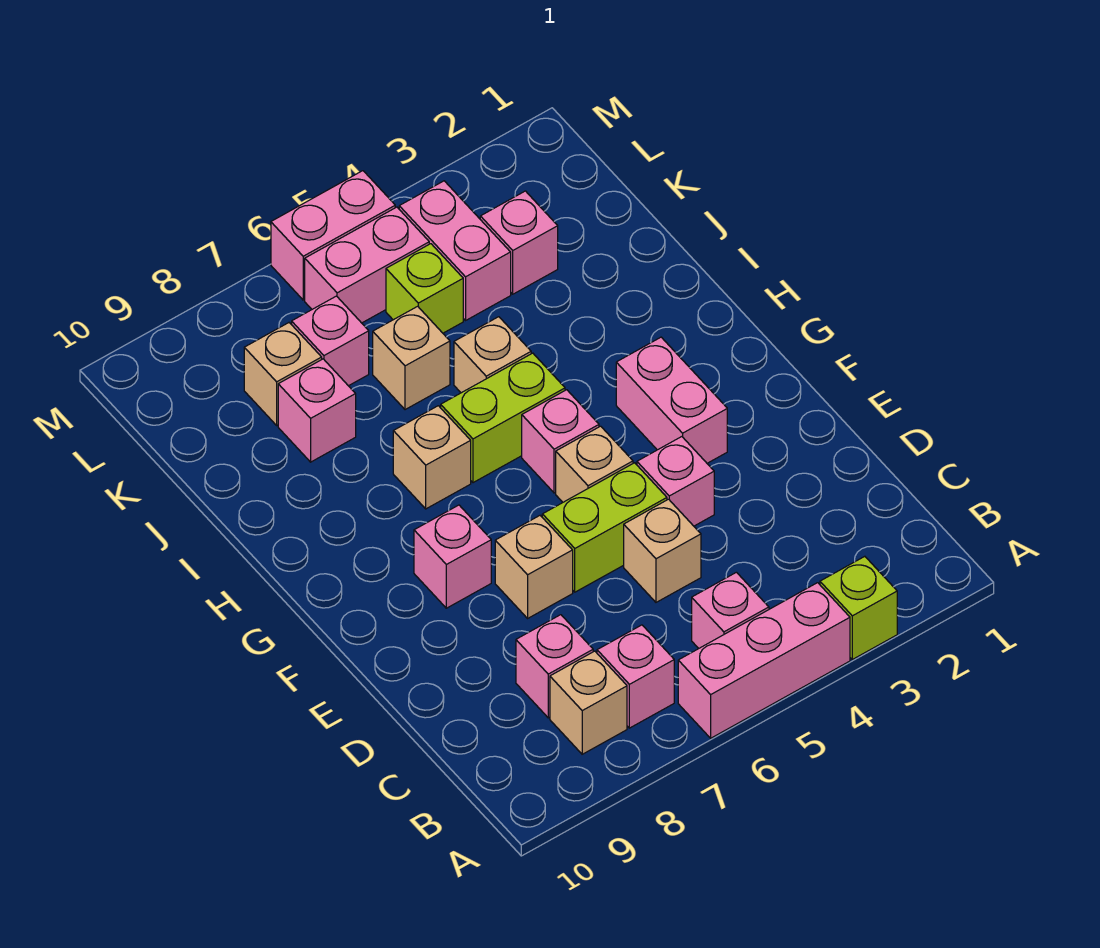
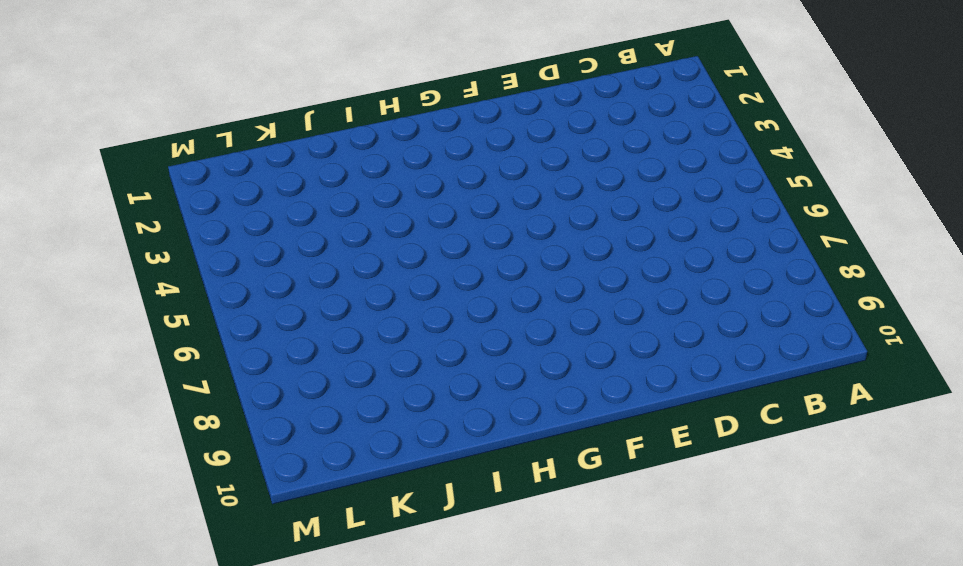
none -> lime brick A3 level 1
none -> pink brick A4:A6 level 1
none -> pink brick B5 level 1

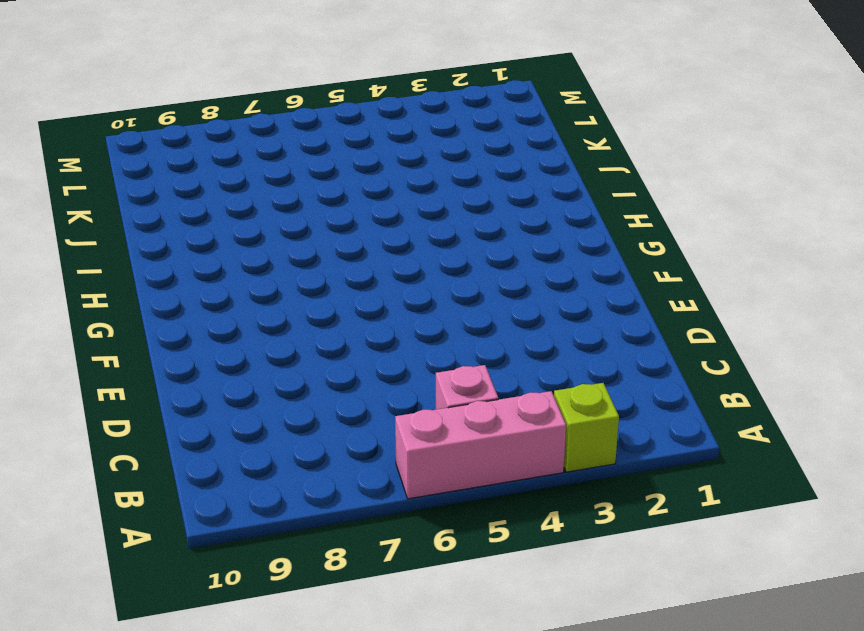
none -> pink brick B7 level 1
none -> tan brick B8 level 1
none -> pink brick C8 level 1

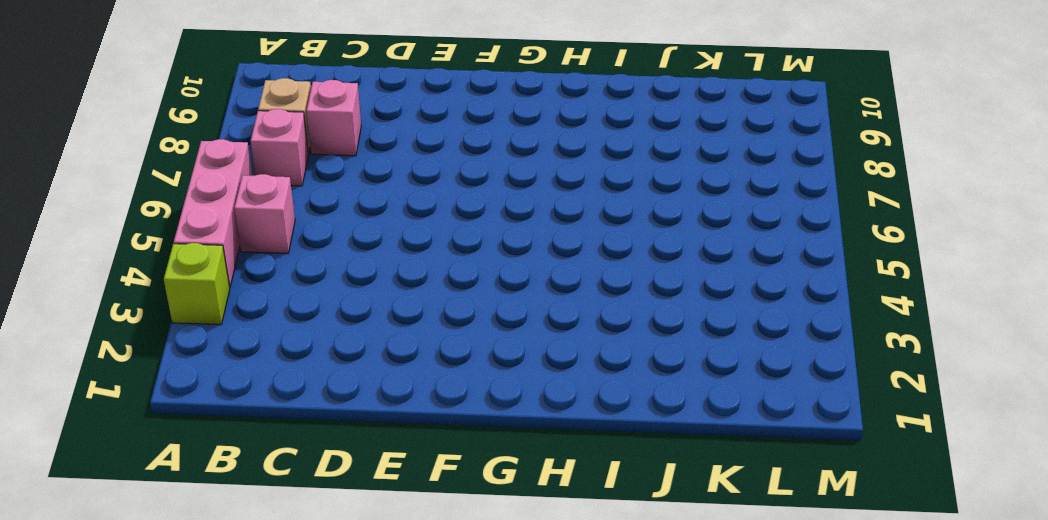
none -> tan brick D5 level 1
none -> pink brick E4 level 1
none -> lime brick E5:E6 level 1

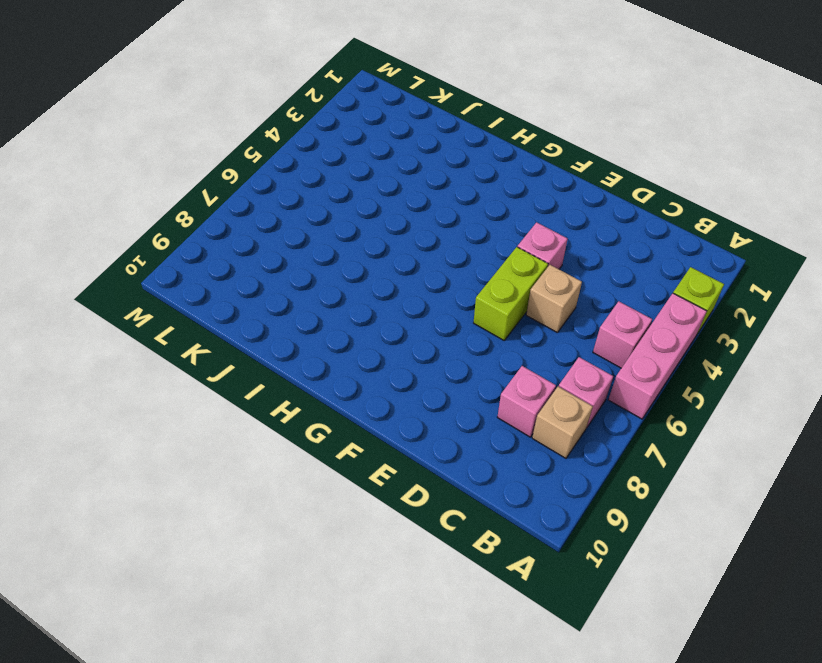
none -> tan brick E7 level 1
none -> pink brick F3:G3 level 1
none -> tan brick F5 level 1

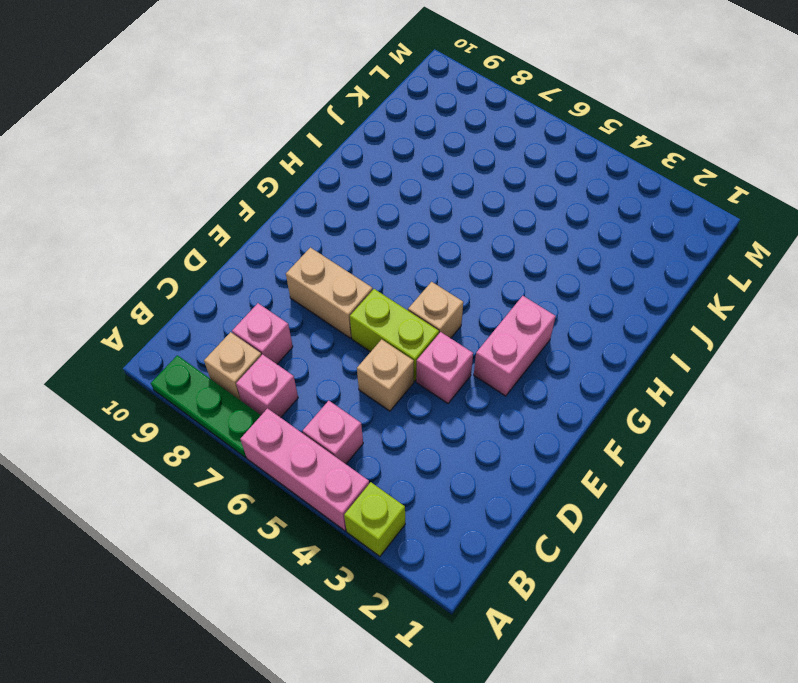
green plate A7:A9 level 1 -> none
tan brick E7:E8 level 1 -> tan brick E7 level 1
none -> pink brick F8 level 1
none -> pink brick G5 level 1
none -> lime brick H5:H6 level 1

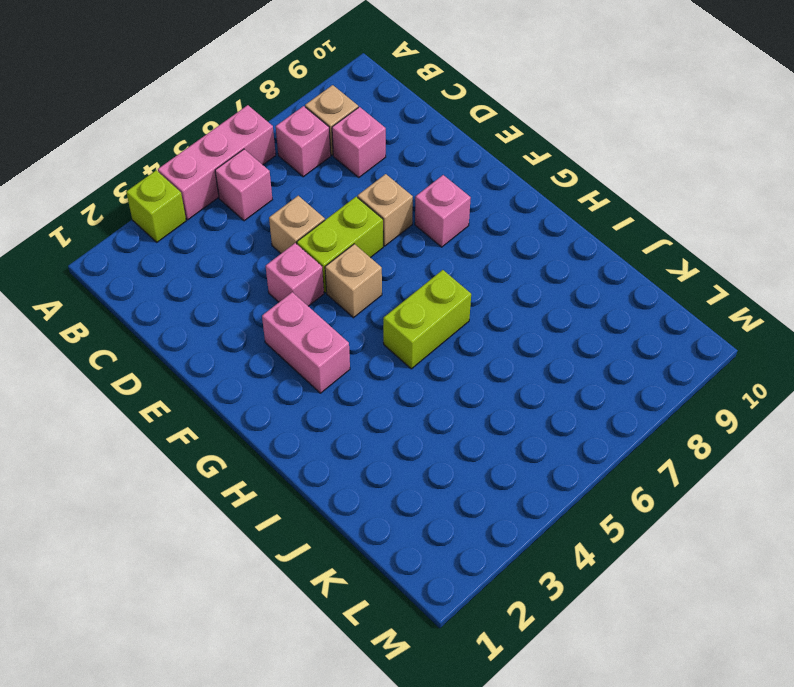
none -> pink brick G5 level 1
none -> tan brick H7 level 1
none -> tan brick I5 level 1

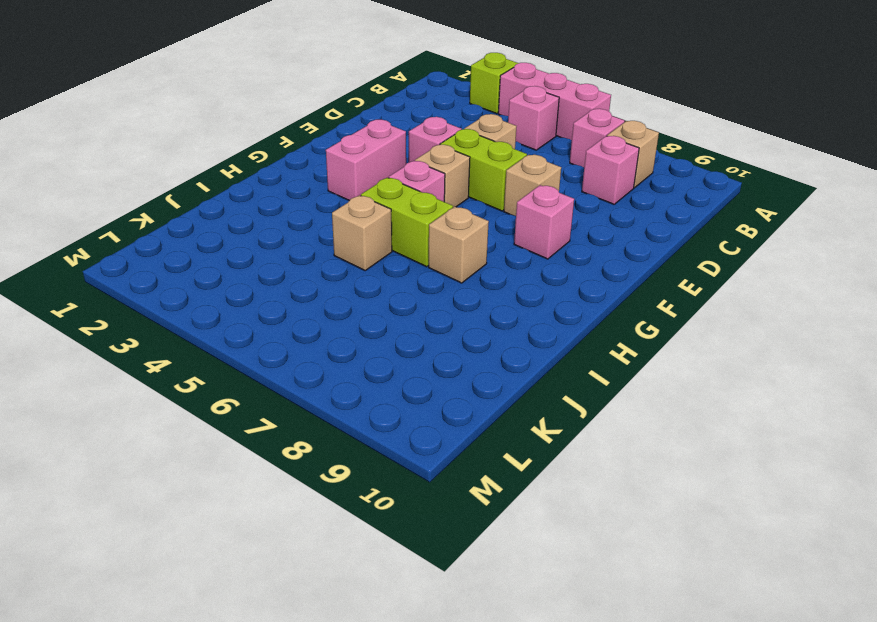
none -> tan brick J6 level 1
none -> pink brick J8 level 1
none -> pink brick K3 level 1

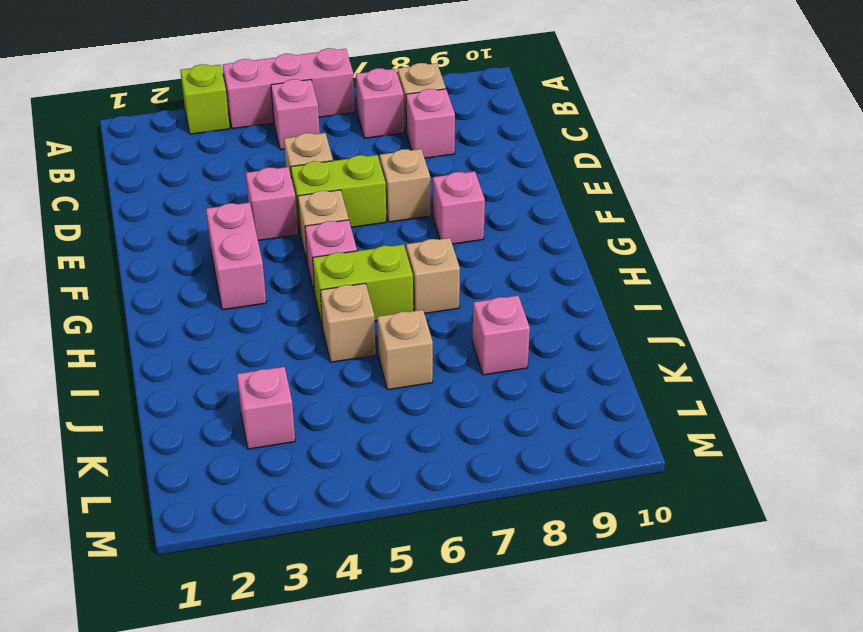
none -> pink brick K4:L4 level 1
none -> lime brick K5 level 1
none -> pink brick K7 level 1

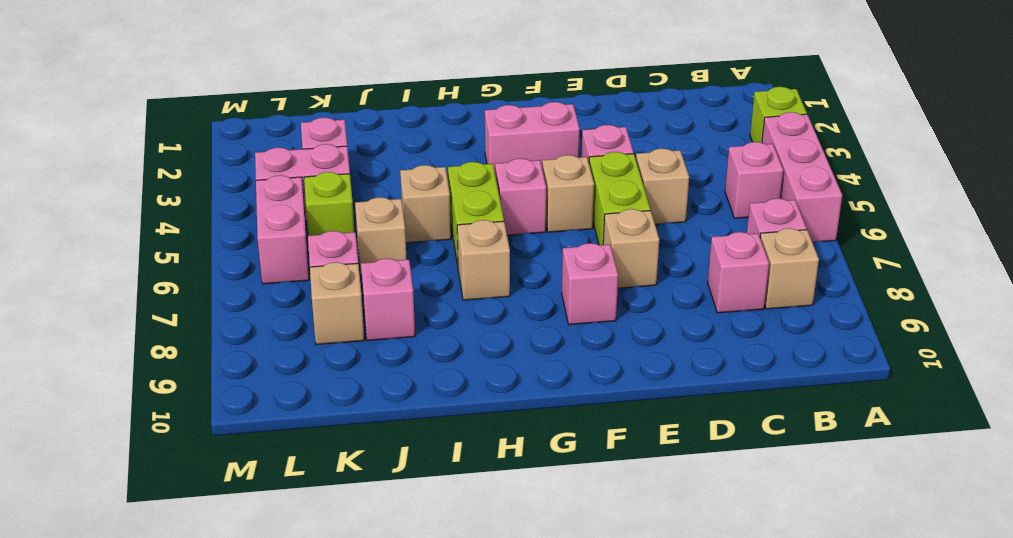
none -> pink brick M5:M6 level 1

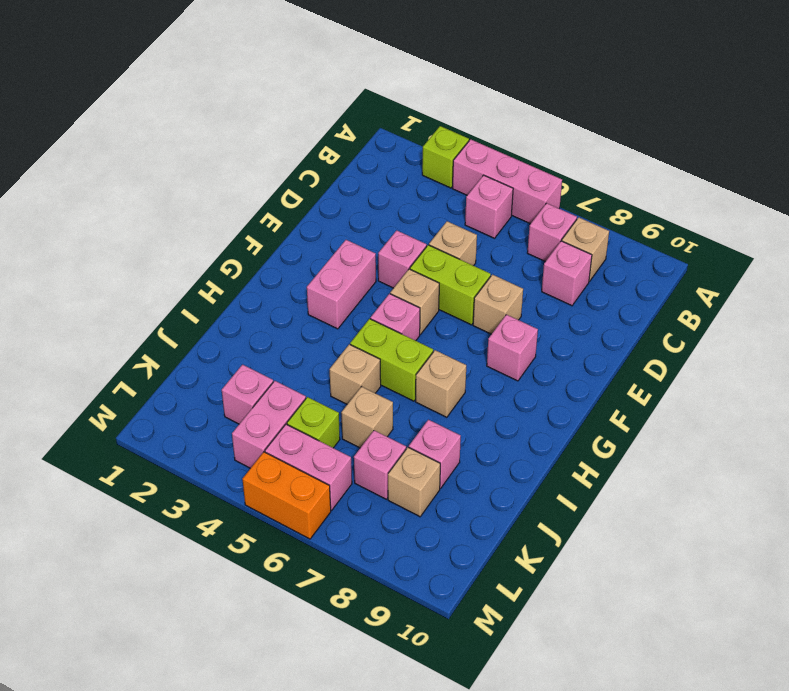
orange brick M5:M6 level 1 -> pink brick M5:M6 level 1

